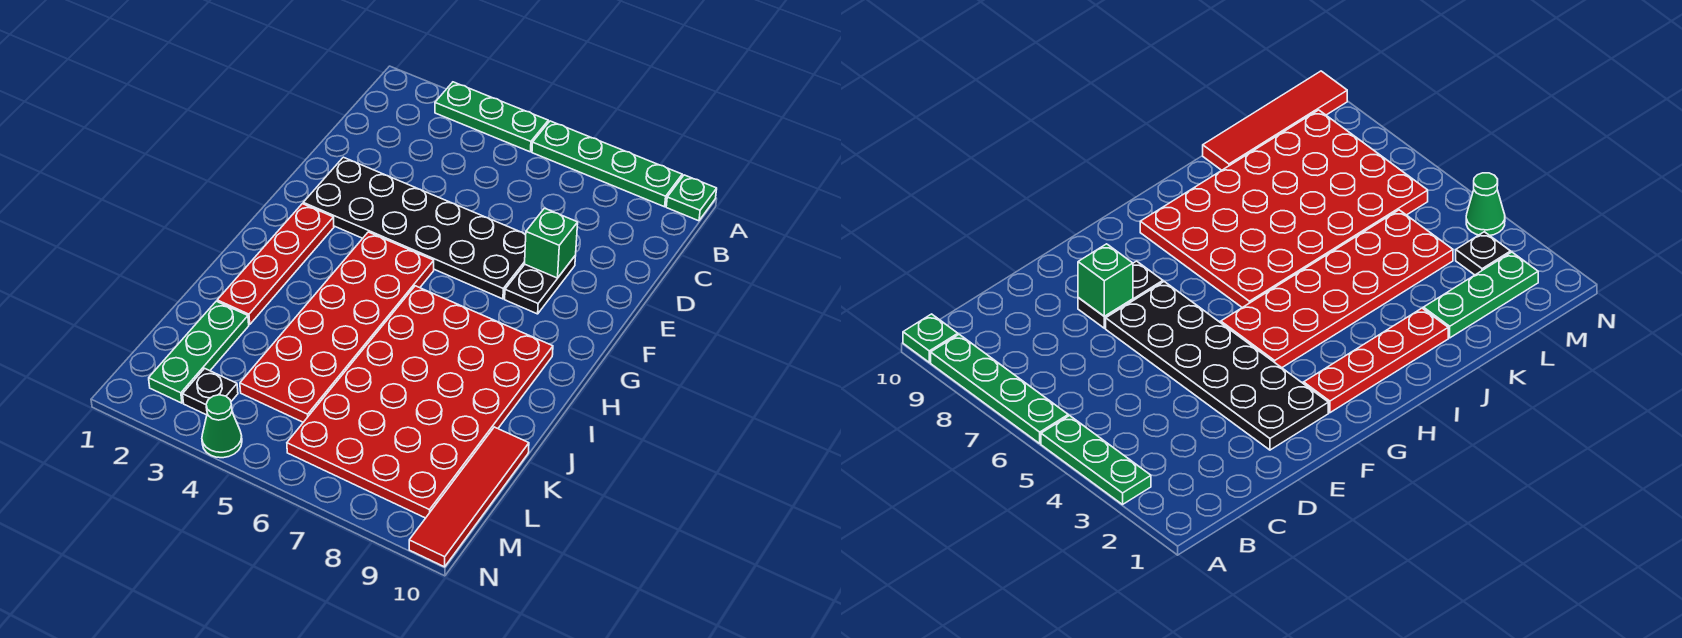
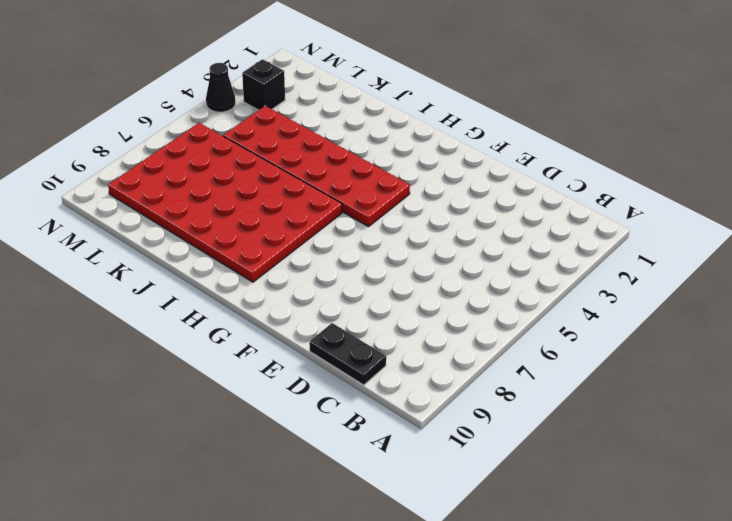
black plate C10:D10 level 1 -> black plate E8:F8 level 1
black brick M3 level 1 -> black plate M3 level 1
black cone N4 level 1 -> green cone N4 level 1
none -> green plate A3:A5 level 1
none -> green plate A6:A9 level 1
none -> green plate A10 level 1

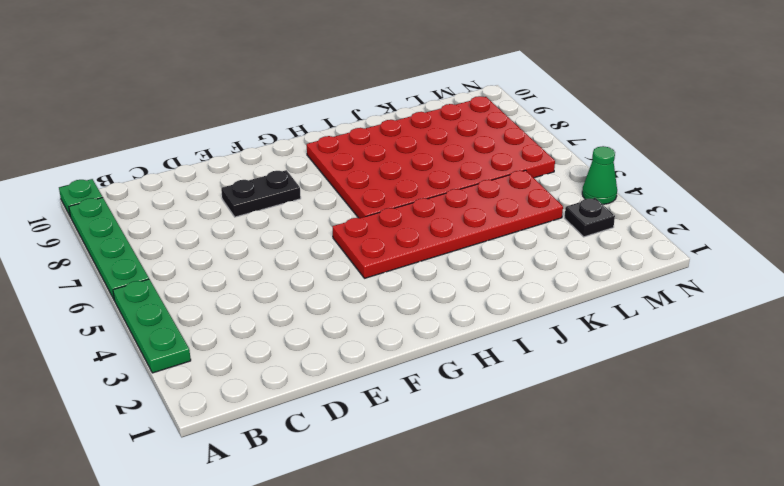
none -> black plate E2:F7 level 1
none -> red plate G2:J2 level 1
none -> green plate K2:M2 level 1

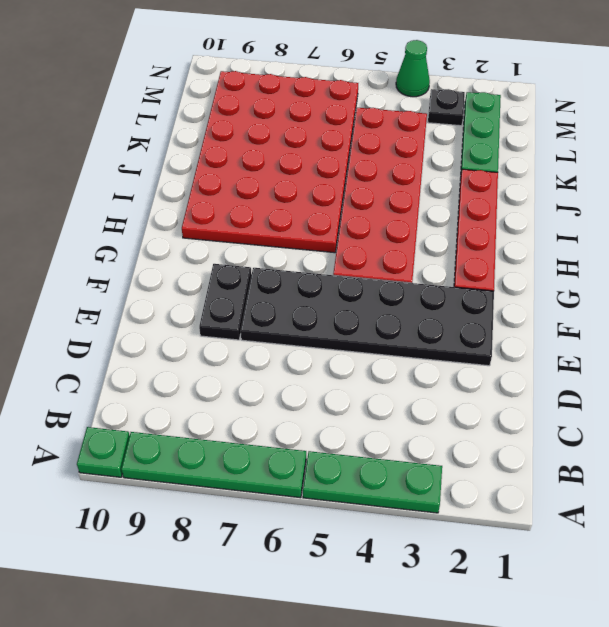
none -> red tile K10:N10 level 1
none -> green brick E8 level 2

